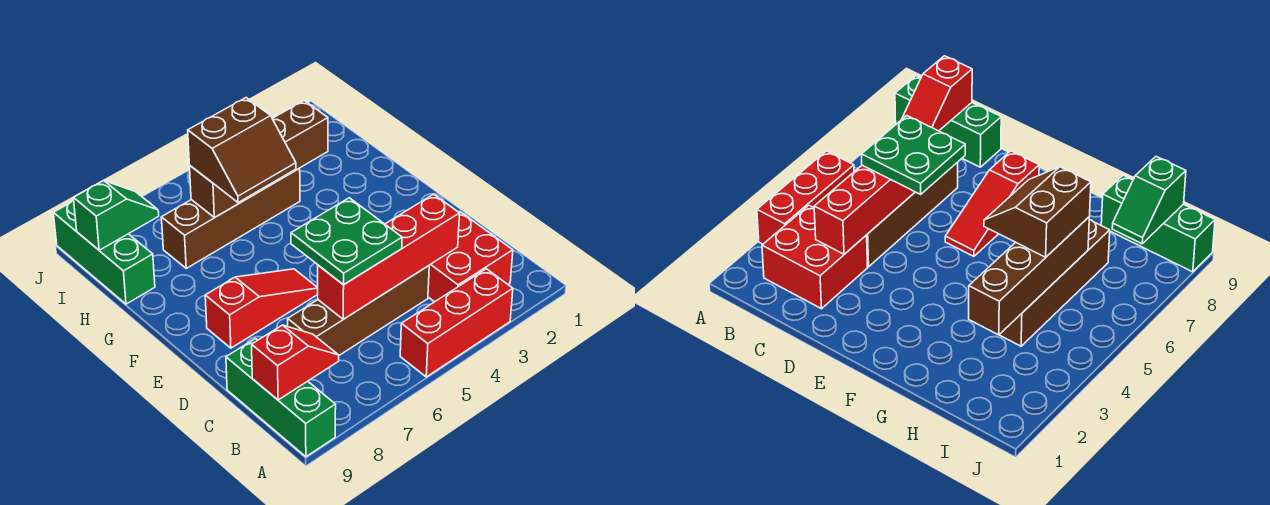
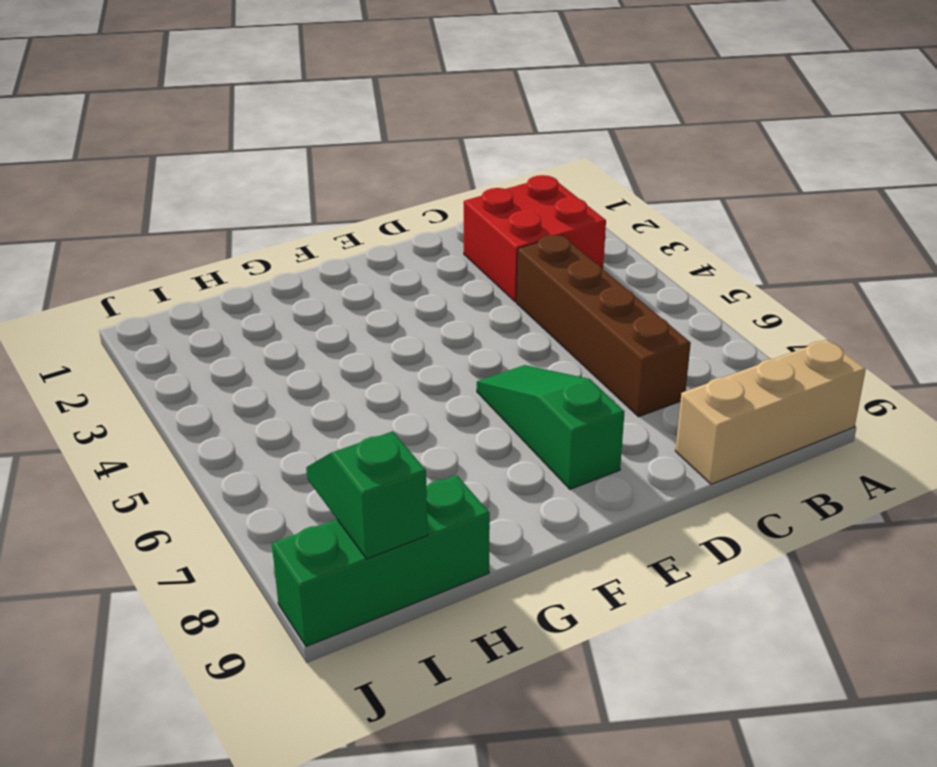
tan brick A9:C9 level 1 -> green brick A9:C9 level 1
green slope E6:E8 level 1 top 8 -> red slope E6:E8 level 1 top 8
none -> red brick A3:A5 level 1
none -> brown brick H4:H7 level 1
none -> red slope B8:B9 level 2 top 9

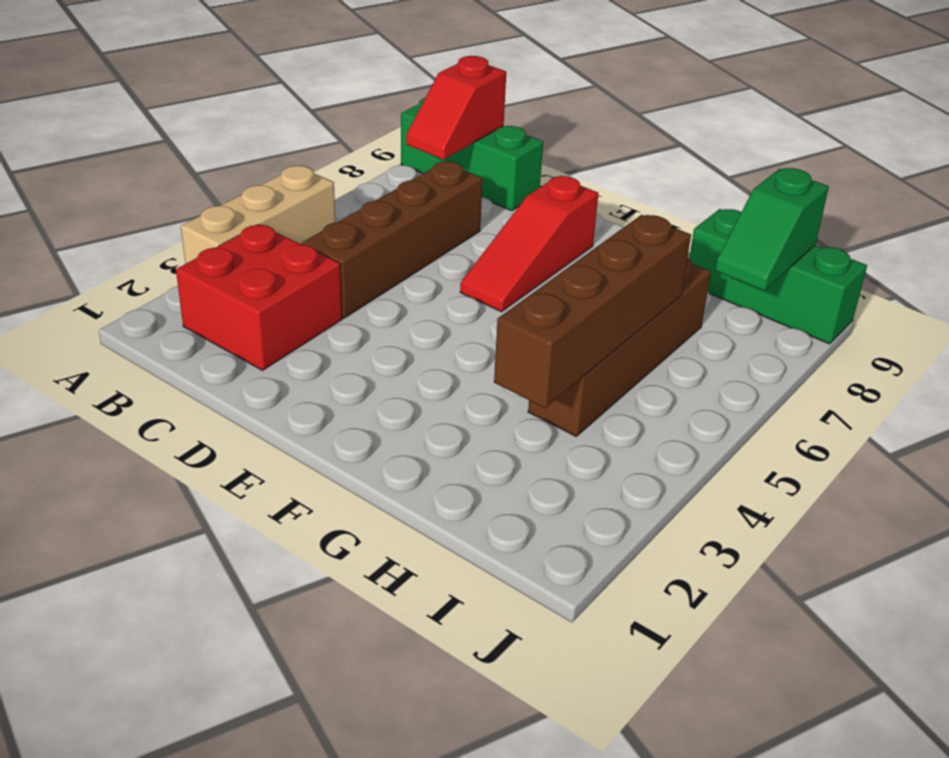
tan brick A3:A5 level 1 -> red brick A3:A5 level 1
none -> red brick C3:C6 level 2
none -> green plate C5:D6 level 3
none -> brown slope G5:H6 level 3 top H

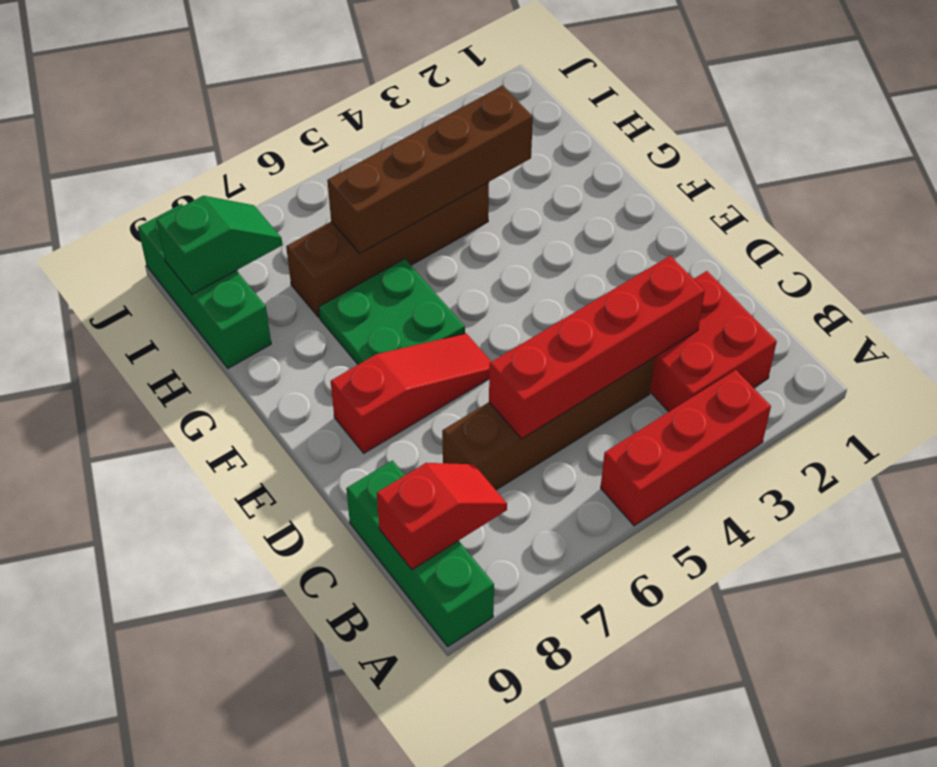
green plate F6:G7 level 1 -> green plate C5:D6 level 3
none -> brown slope G5:H6 level 3 top H

